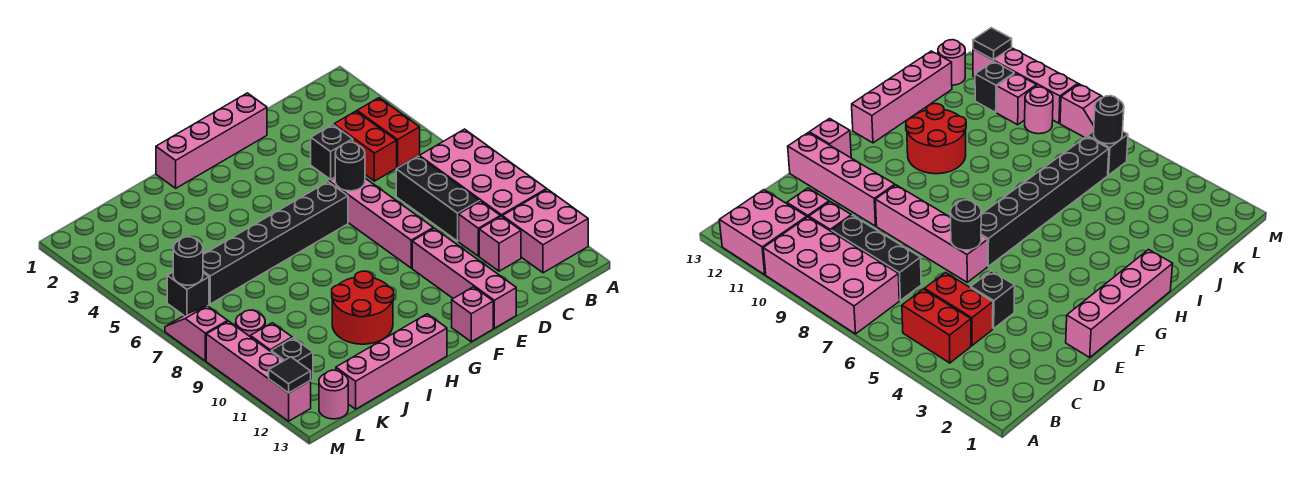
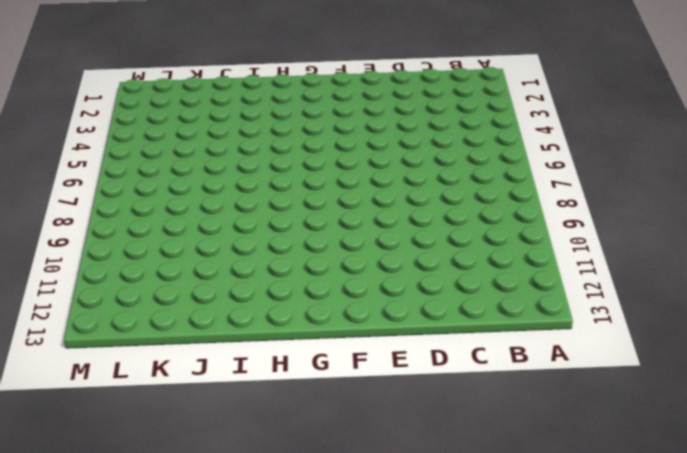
none -> pink brick A7:B10 level 1
none -> pink brick A11:B12 level 1
none -> red brick B4:B5 level 1

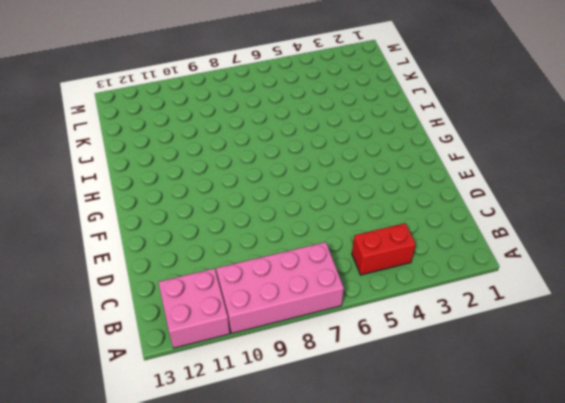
none -> red brick C4:C5 level 1
none -> black brick C7:C9 level 1
none -> pink brick C10 level 1

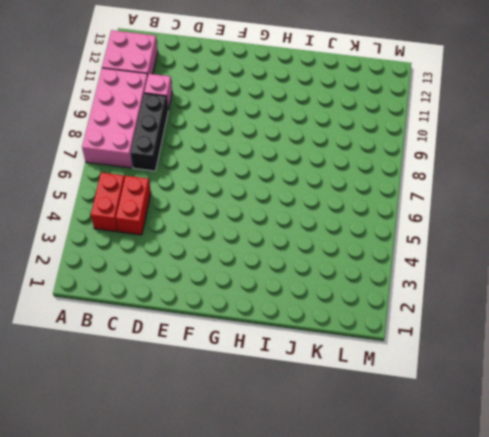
none -> pink brick C11 level 1
none -> black brick D4 level 1
none -> pink brick E1:H1 level 1

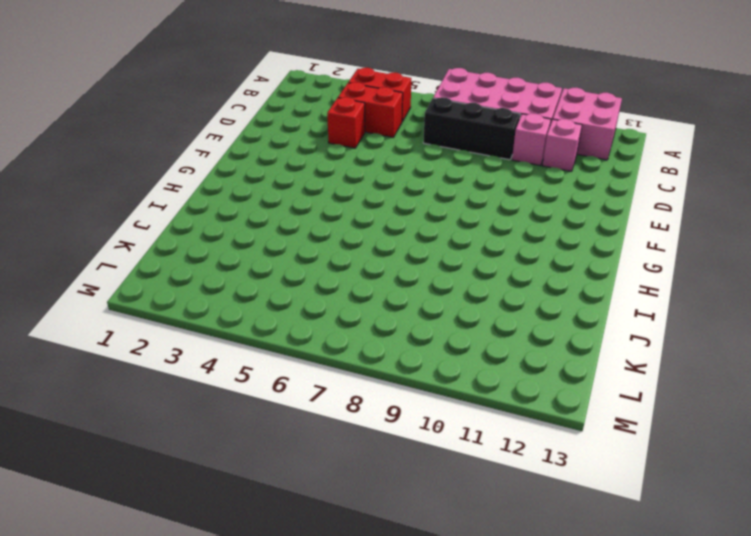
red brick D4 level 1 -> black brick D4 level 1
none -> pink brick E1:H1 level 1
none -> pink brick E6:E9 level 1
none -> pink brick E10:E13 level 1

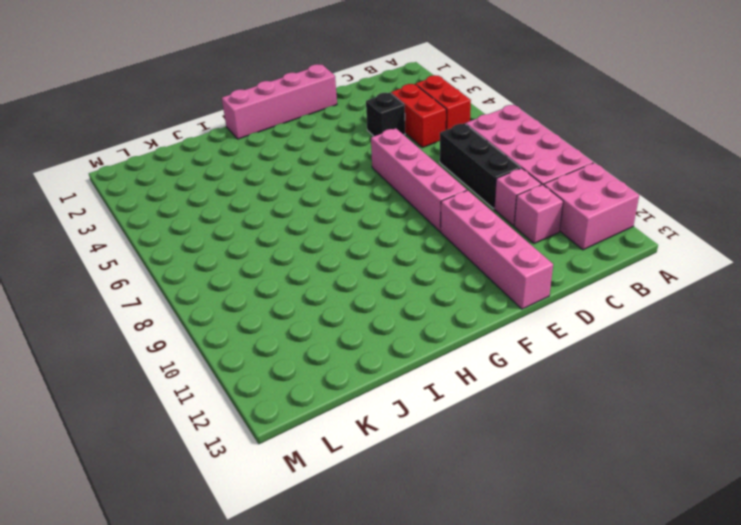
none -> black brick F6:K6 level 1
none -> pink brick F13 level 1
none -> red round brick H10:I11 level 1

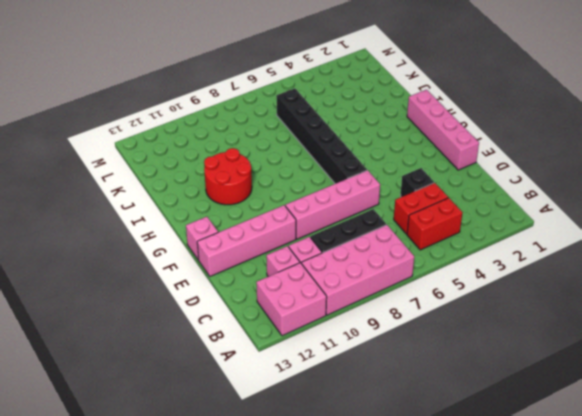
none -> pink brick H13:K13 level 1
none -> black brick L6 level 1
none -> pink round brick L9 level 1

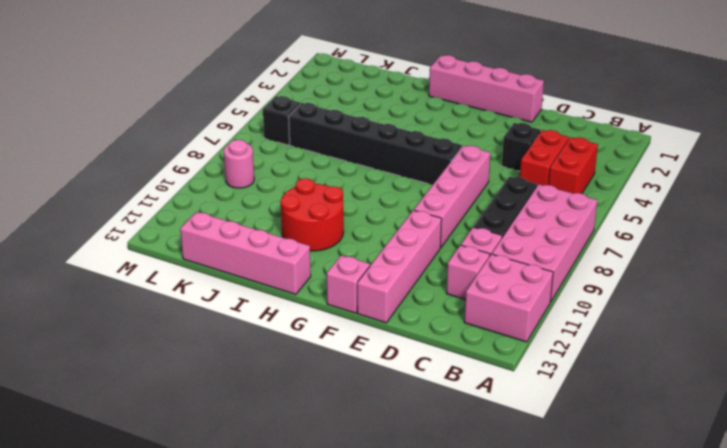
none -> pink brick L10 level 1
none -> black brick L11 level 1
none -> pink round brick L13 level 1

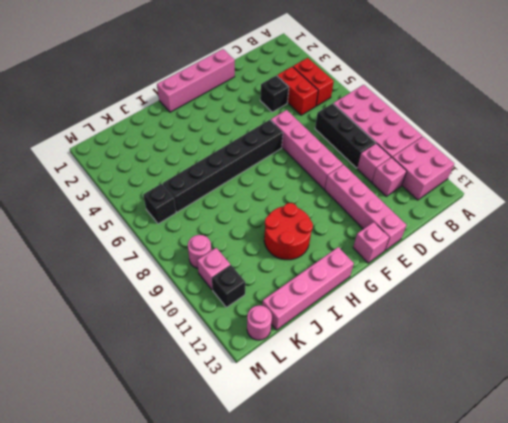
none -> pink slope M7:M8 level 1 top 8
none -> pink brick M9:M12 level 1
none -> black round brick E6 level 2

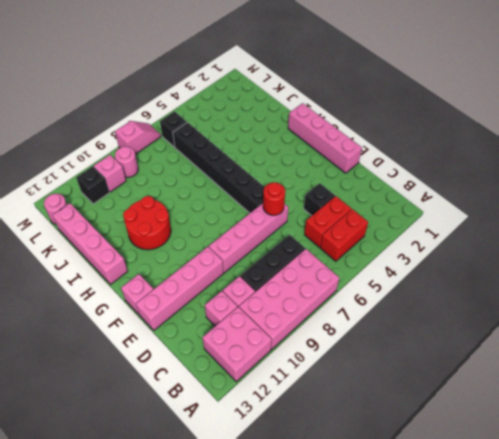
red round brick E6 level 2 -> black round brick E6 level 2
none -> pink brick M9:M12 level 1
none -> black round brick L6 level 2
none -> black tile M12 level 2

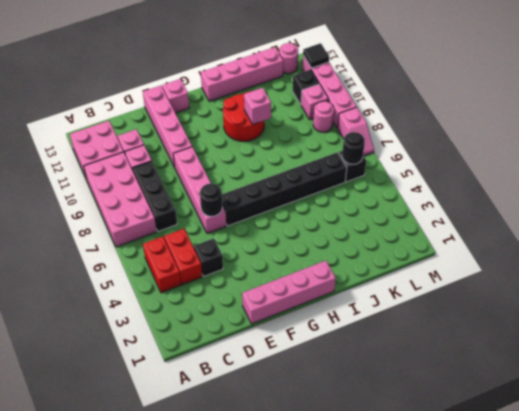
pink brick I10 level 2 -> none

